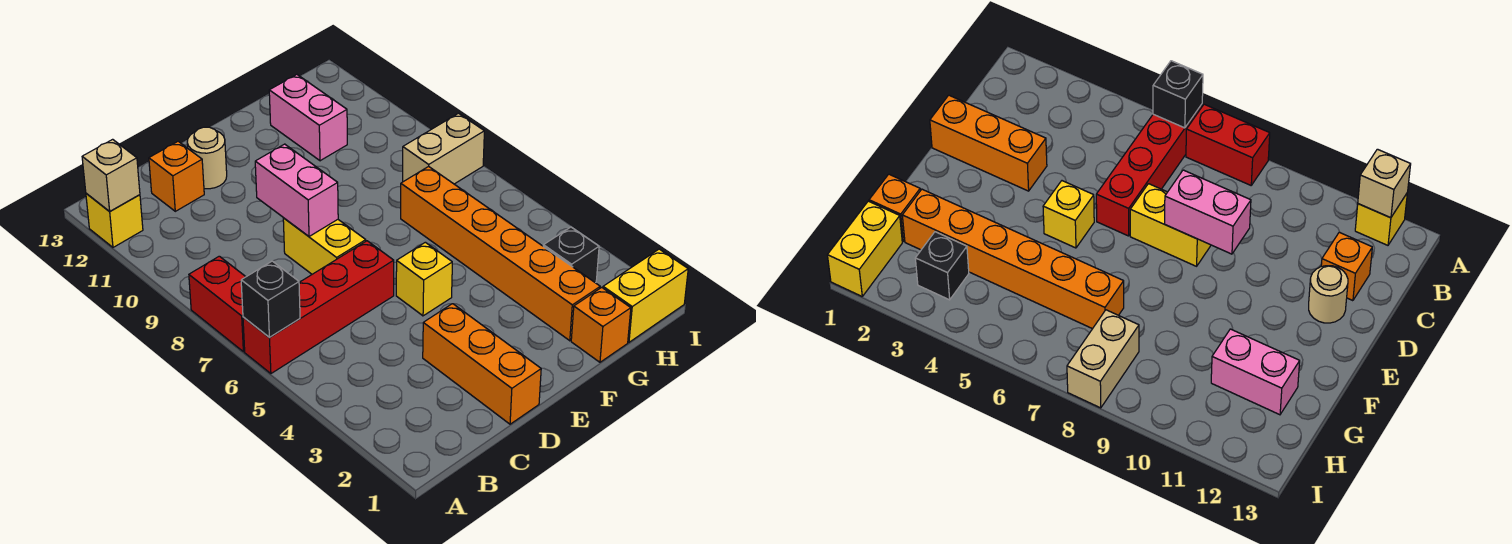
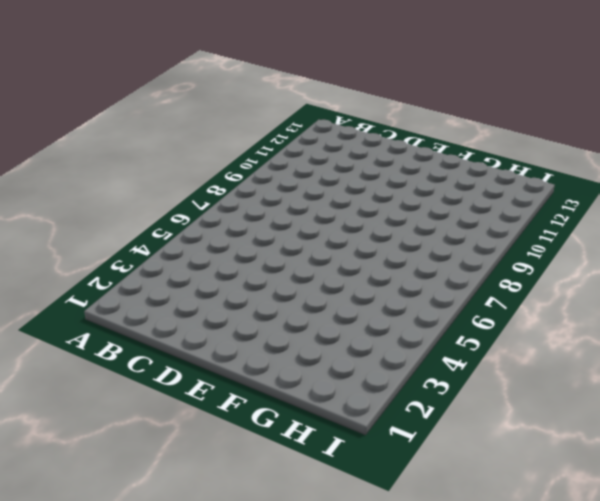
none -> red brick A6:D6 level 1
none -> red brick A7:A8 level 1
none -> yellow brick A12 level 1

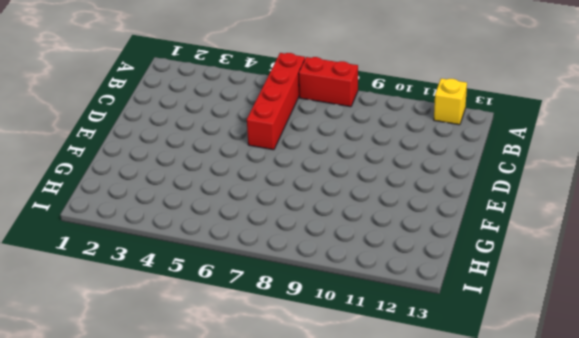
none -> orange brick C12 level 1
none -> orange brick D1:D3 level 1
none -> yellow brick D7:D8 level 1

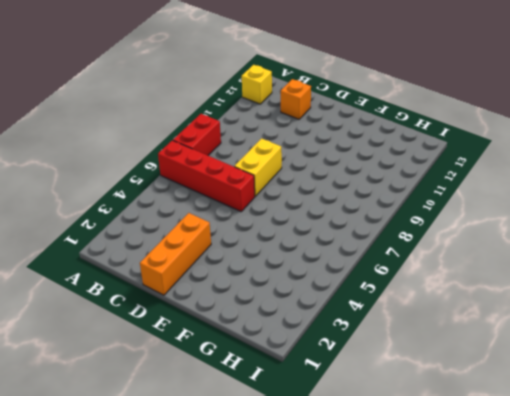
none -> tan round brick D12 level 1
none -> yellow brick E5 level 1
none -> orange brick G1 level 1

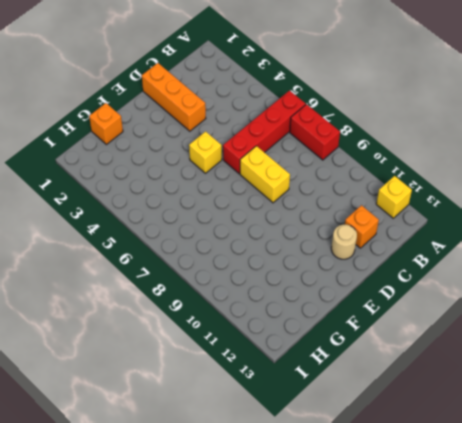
none -> orange brick G2:G7 level 1
none -> pink brick G11:G12 level 1
none -> yellow brick H1:I1 level 1

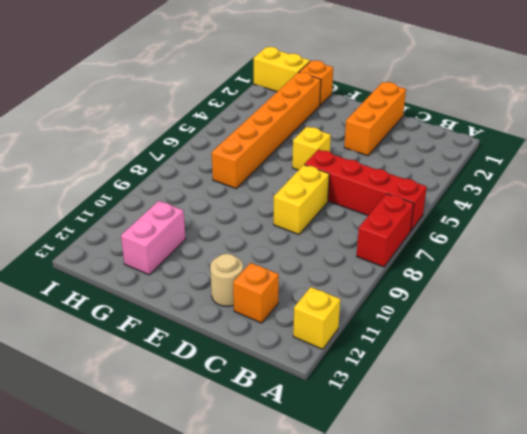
none -> black brick H3 level 1
none -> tan brick H8:I8 level 1
none -> black brick A6 level 2

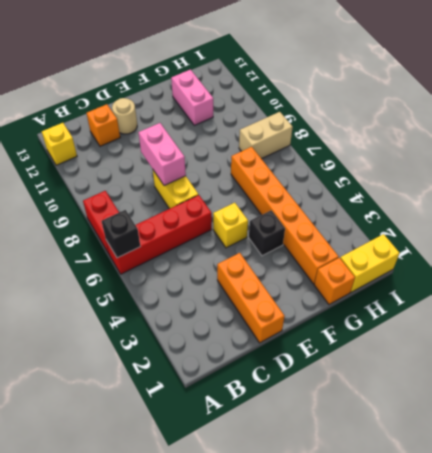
black brick F4 level 1 -> black brick H3 level 1
none -> tan brick A12 level 2

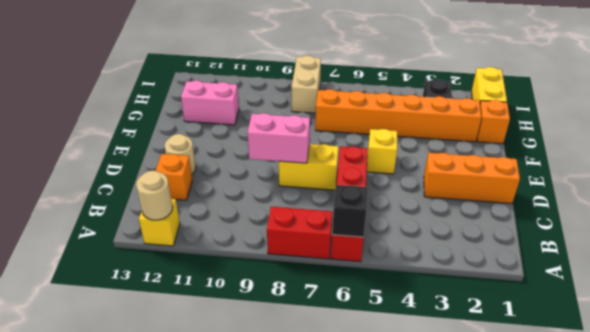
tan round brick A12 level 2 -> tan brick A12 level 2

